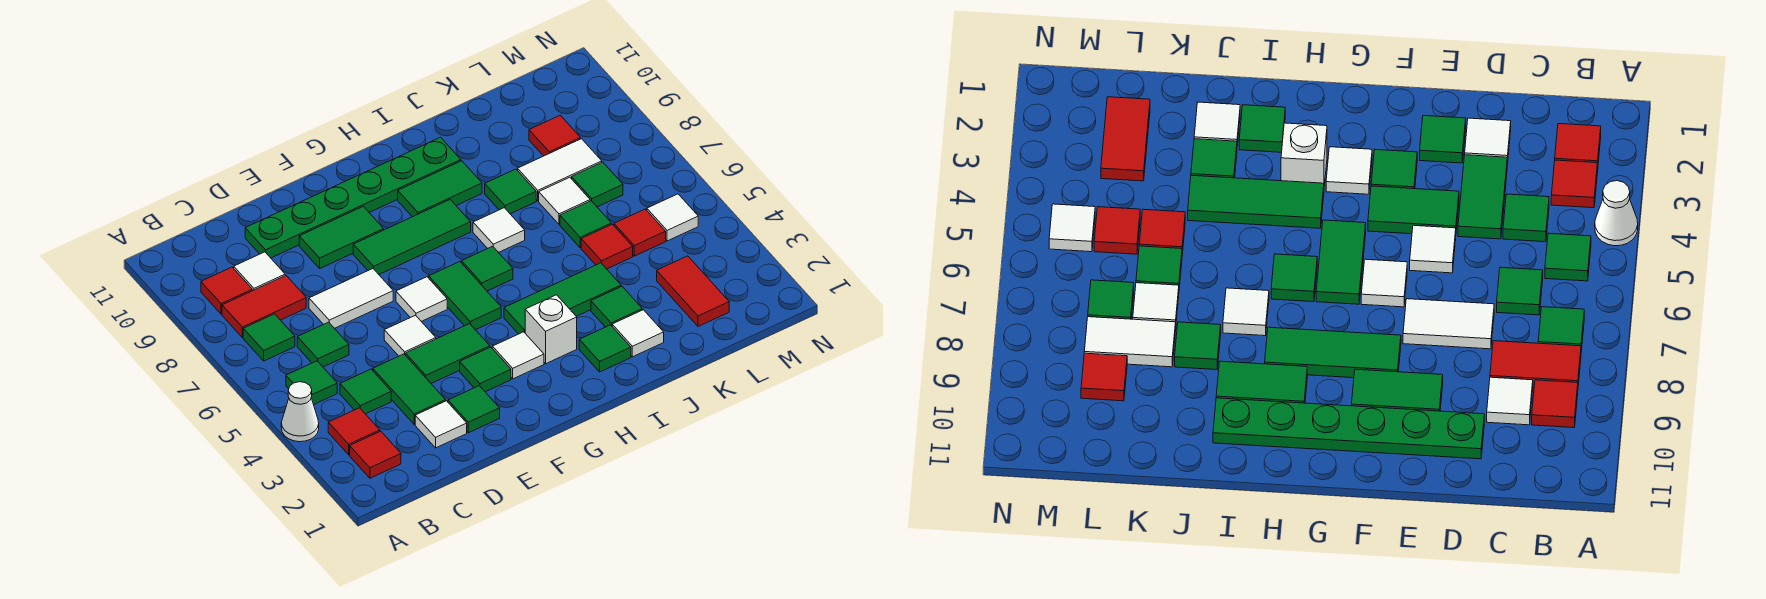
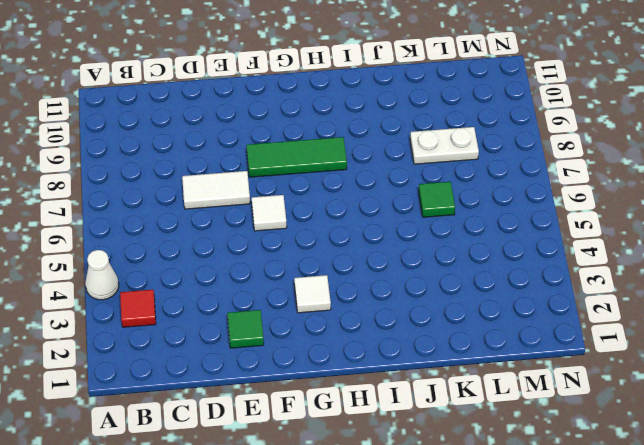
white plate K8:L8 level 1 -> white tile K8:L8 level 1
none -> red tile B2 level 1
none -> green tile B5 level 1
none -> green tile B7 level 1
none -> red tile B8:C8 level 1

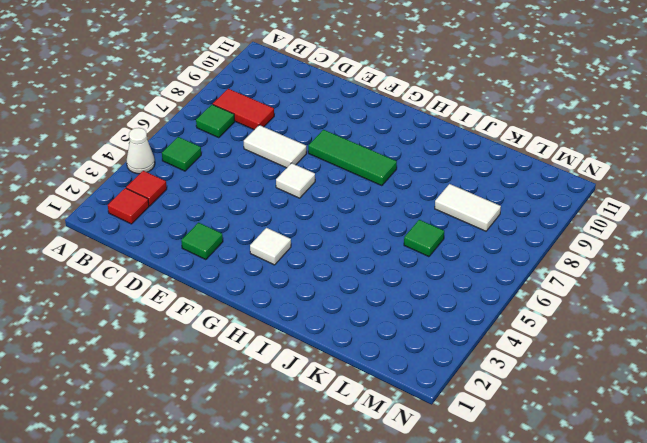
none -> red tile B9 level 1
none -> green tile C4 level 1
none -> green tile C6 level 1
none -> white tile C9 level 1

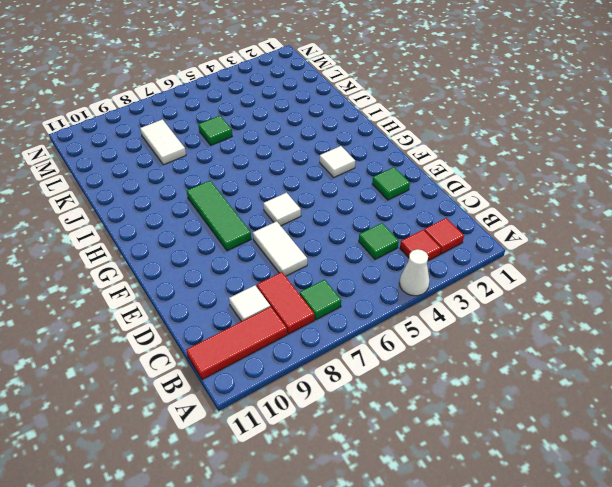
red tile B9:B11 level 1 -> red tile B9 level 1
none -> green tile B5 level 1
none -> green tile C6 level 1
none -> white tile D2 level 1
none -> green tile D3:D4 level 1

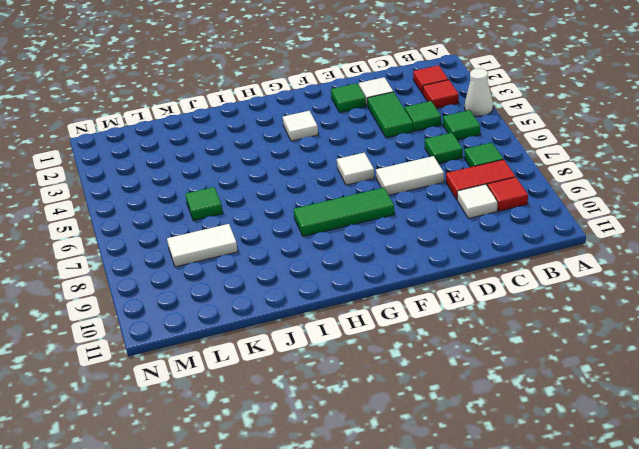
none -> green plate D10:I10 level 1
none -> green tile E4:F4 level 1
none -> white tile E5 level 1
none -> green tile E9:F9 level 1

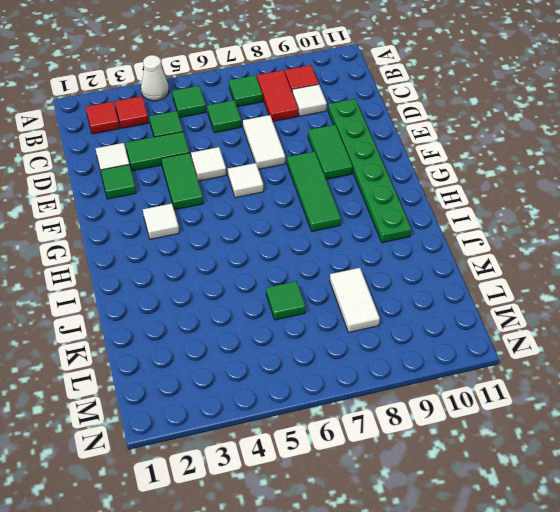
none -> green tile F3 level 1
none -> green tile G5:G6 level 1
none -> white brick H3 level 1
none -> green tile H4:J4 level 1

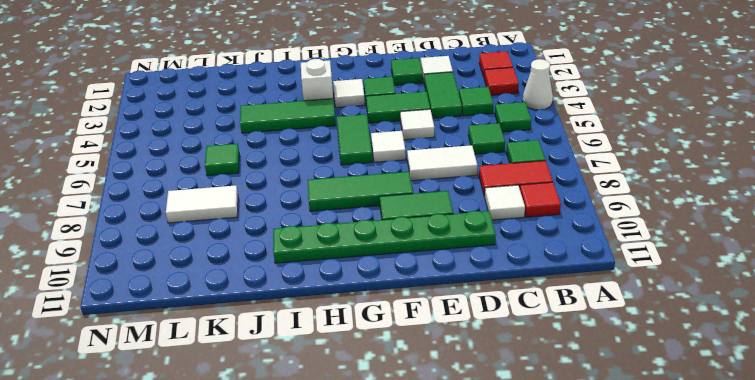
none -> green tile H6 level 1
none -> green tile H9:I9 level 1
none -> green tile I2 level 1
none -> white tile I7 level 1

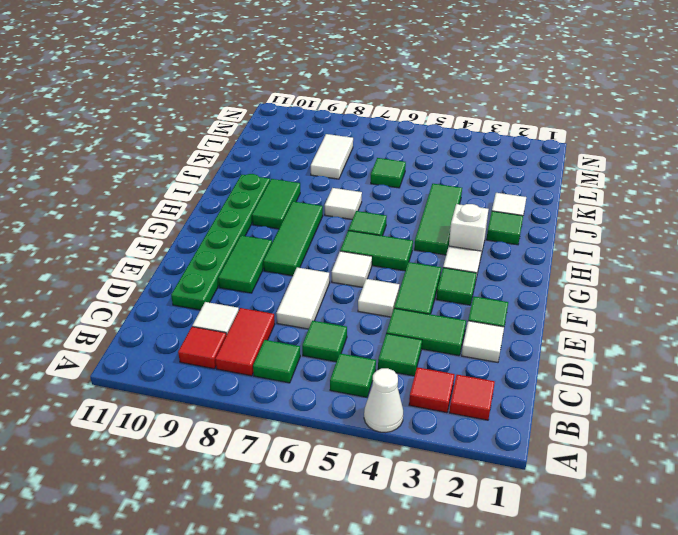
none -> green tile J3 level 1
none -> green tile J8 level 1
none -> red tile K5 level 1
none -> white tile K7 level 1

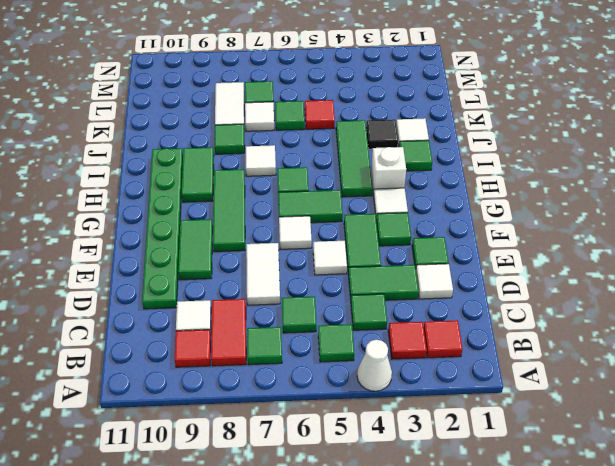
black tile J3 level 1 -> green tile J3 level 1
none -> red tile L2:L3 level 1
none -> red tile L5 level 1
none -> red tile L9 level 1
none -> white tile M5 level 1

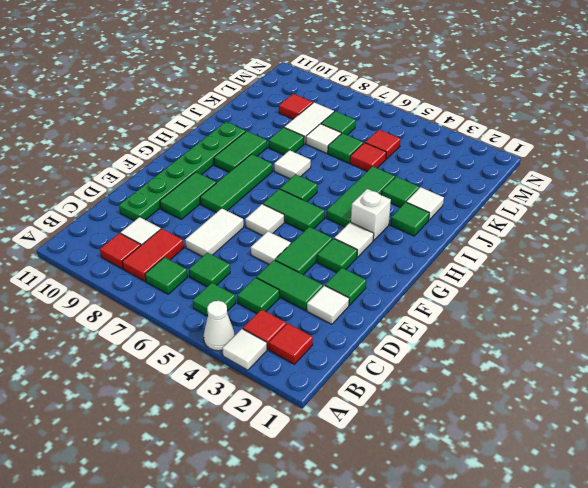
white tile A3 level 1 -> white tile M5 level 1
none -> red tile L2:L3 level 1

